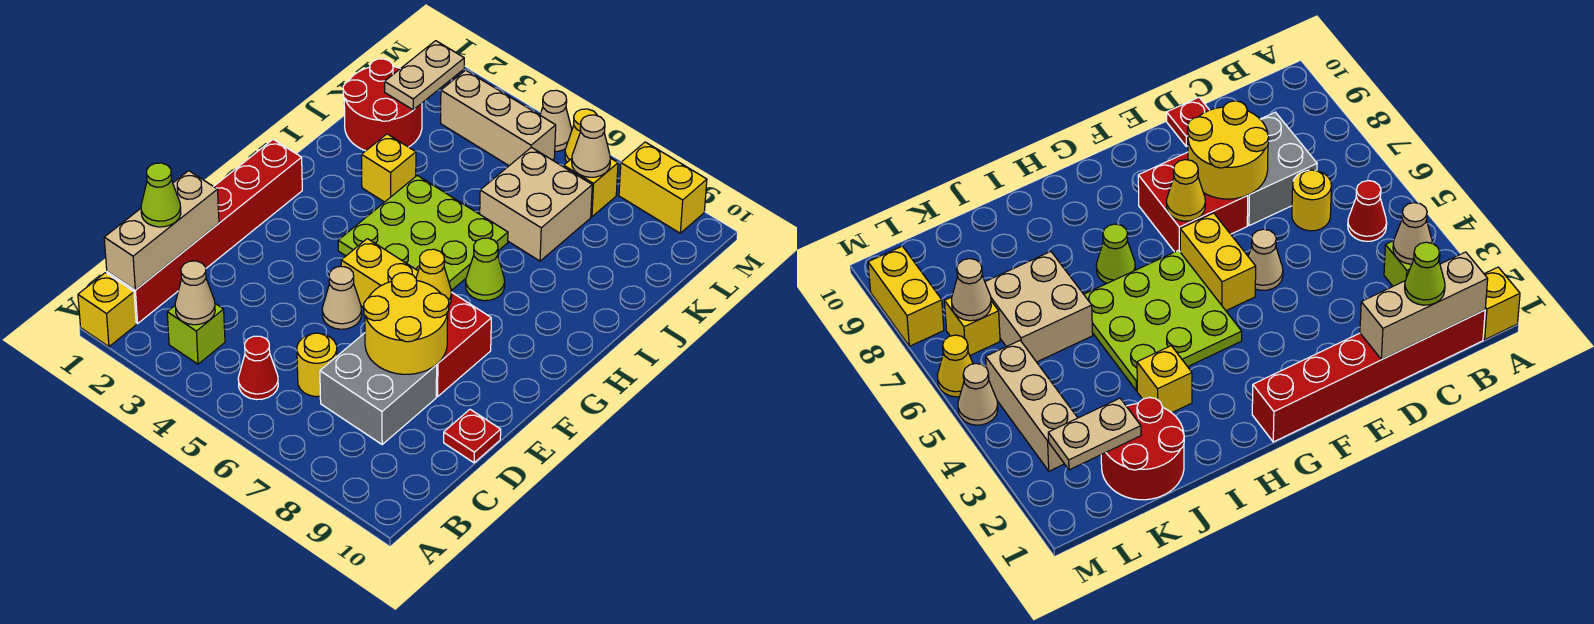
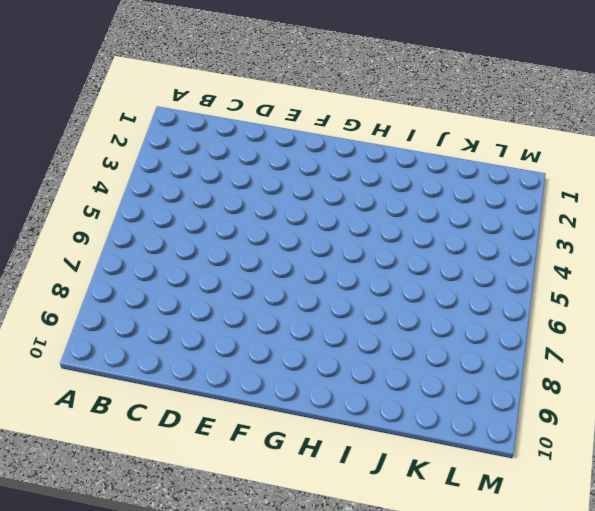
none -> yellow brick A1 level 1
none -> red brick B1:G1 level 1
none -> lime brick B3 level 1

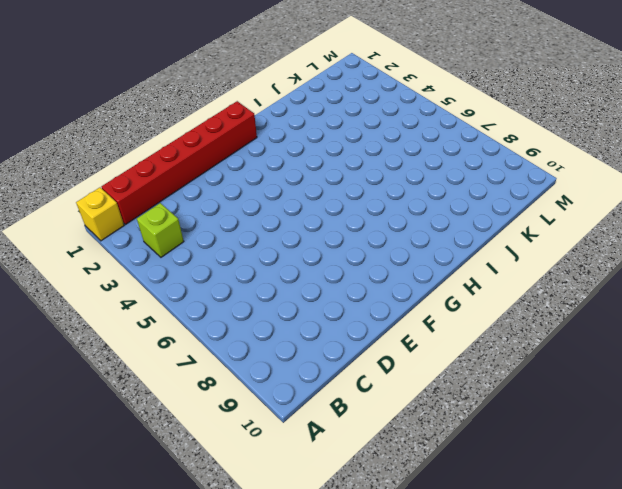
none -> red cone B5 level 1
none -> yellow round brick C6 level 1
none -> grey brick C7:D8 level 1

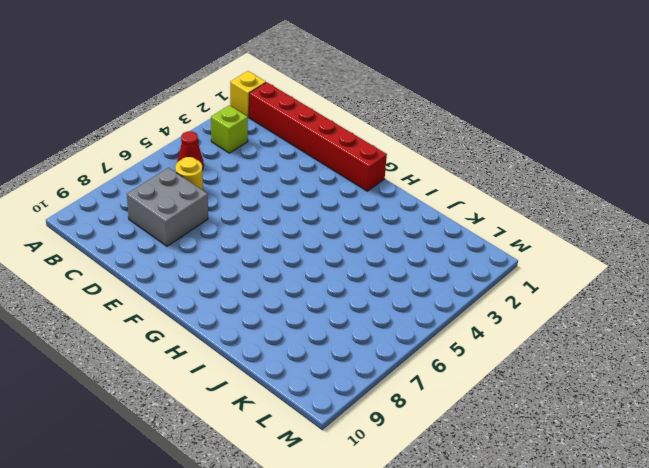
none -> red plate D10 level 1
none -> tan cone E5 level 1
none -> red brick E7:F8 level 1

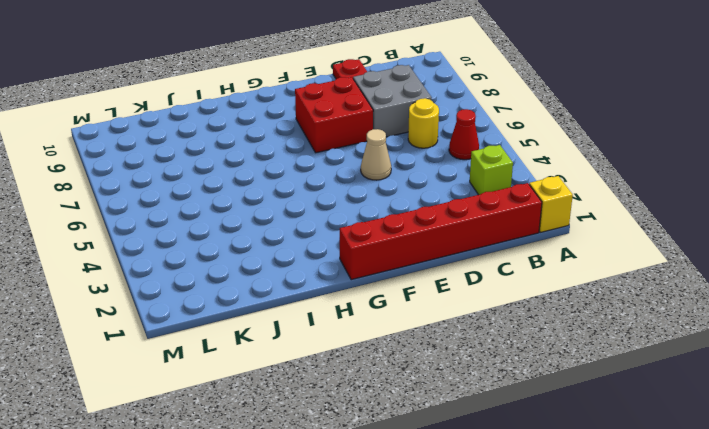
none -> yellow brick F5:F6 level 1
none -> lime plate G4:I6 level 1
none -> lime cone H7 level 1

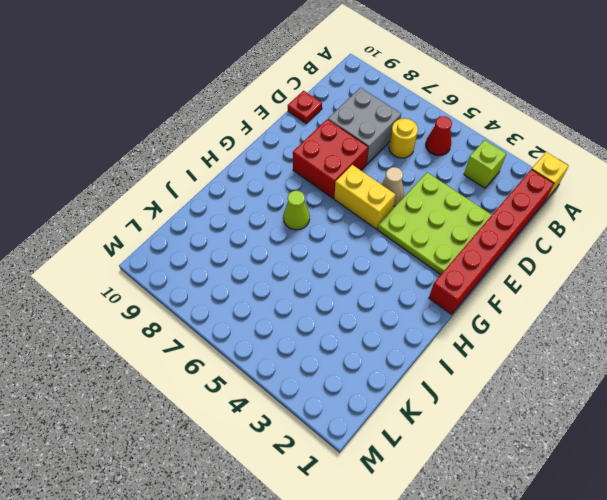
lime plate D2:F4 level 1 -> lime plate G4:I6 level 1
none -> yellow brick I3 level 1
none -> red round brick J1:K2 level 1
none -> tan brick J6:K7 level 1

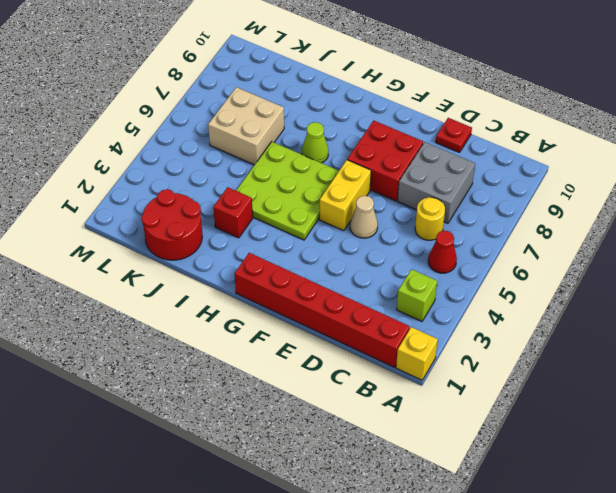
red brick I3 level 1 -> yellow brick I3 level 1
none -> tan brick L3:L5 level 1
none -> yellow brick L7 level 1
none -> tan cone M5 level 1

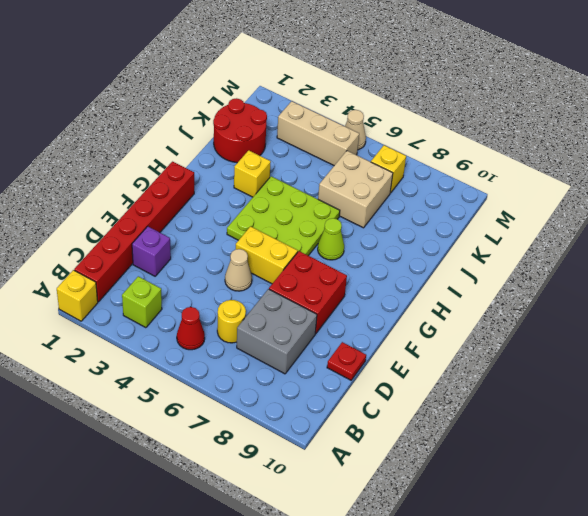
purple brick D2 level 1 -> none
none -> yellow cone M6 level 1
none -> yellow brick M8:M9 level 1
none -> tan brick B1:D1 level 2

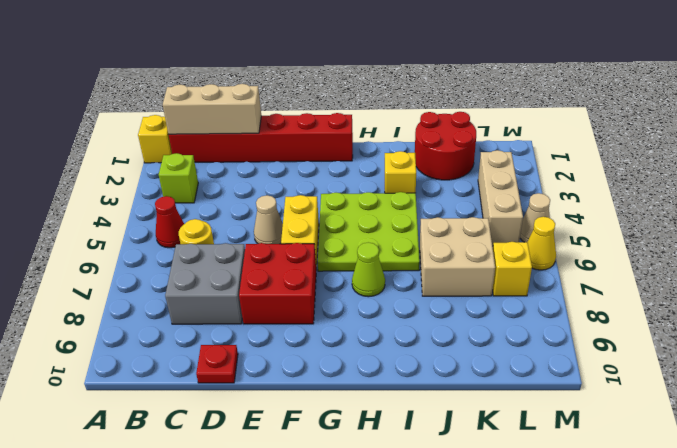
none -> yellow brick M8:M9 level 1
none -> tan cone B3 level 2
none -> yellow round brick D7:E8 level 2

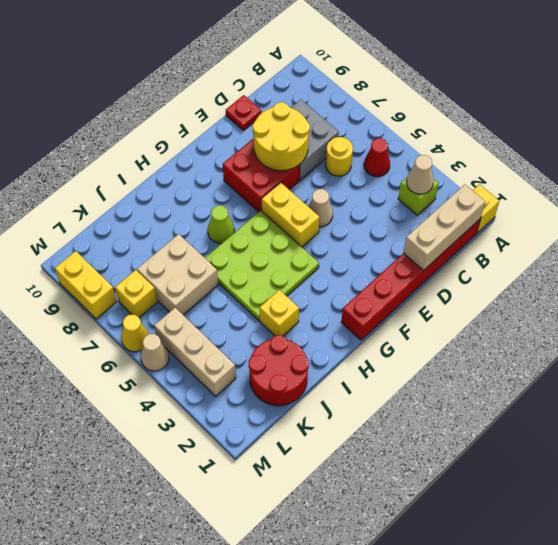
none -> yellow cone F7 level 2
none -> tan plate K2:L2 level 2
none -> tan cone L7 level 2

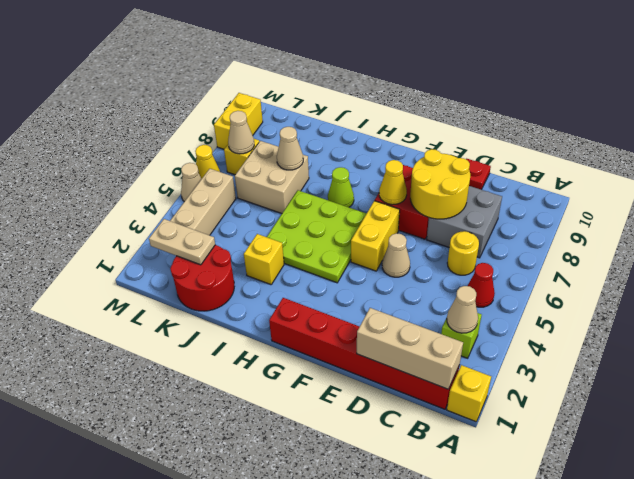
tan cone J7 level 2 -> none
none -> lime cone C1 level 3

